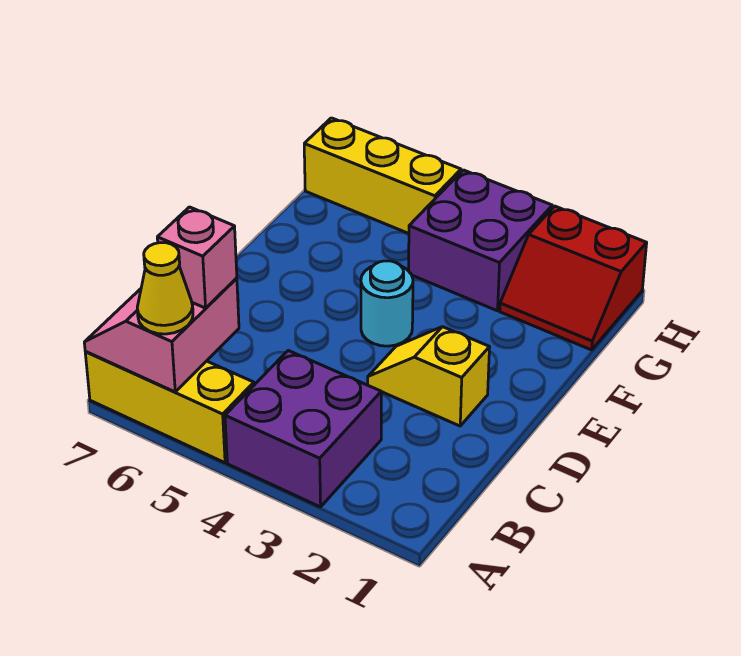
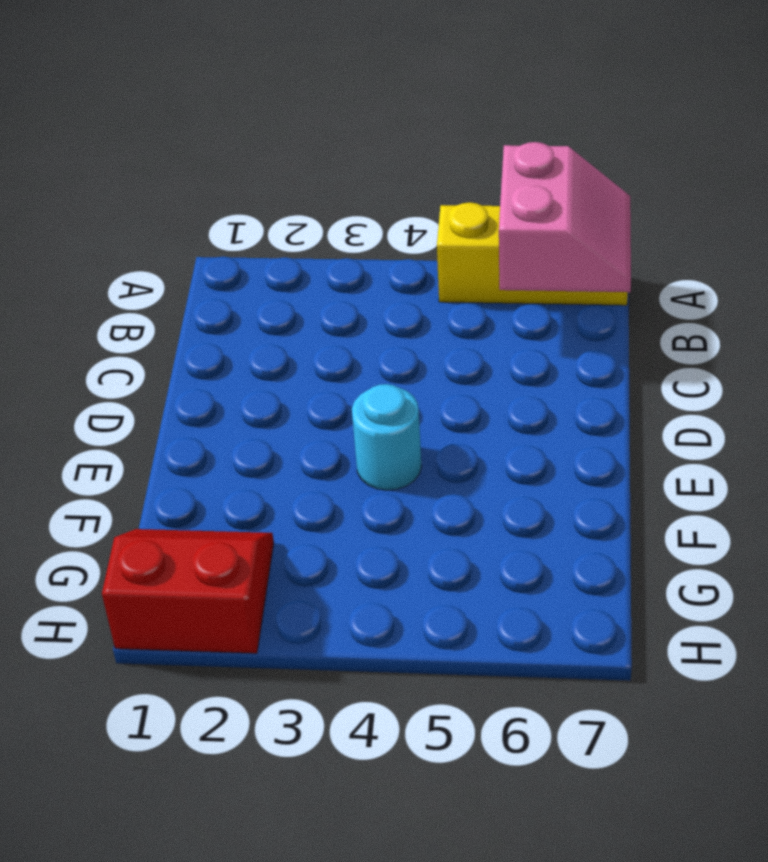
none -> purple brick A3:B4 level 1
none -> yellow slope D2:D3 level 1 top 2

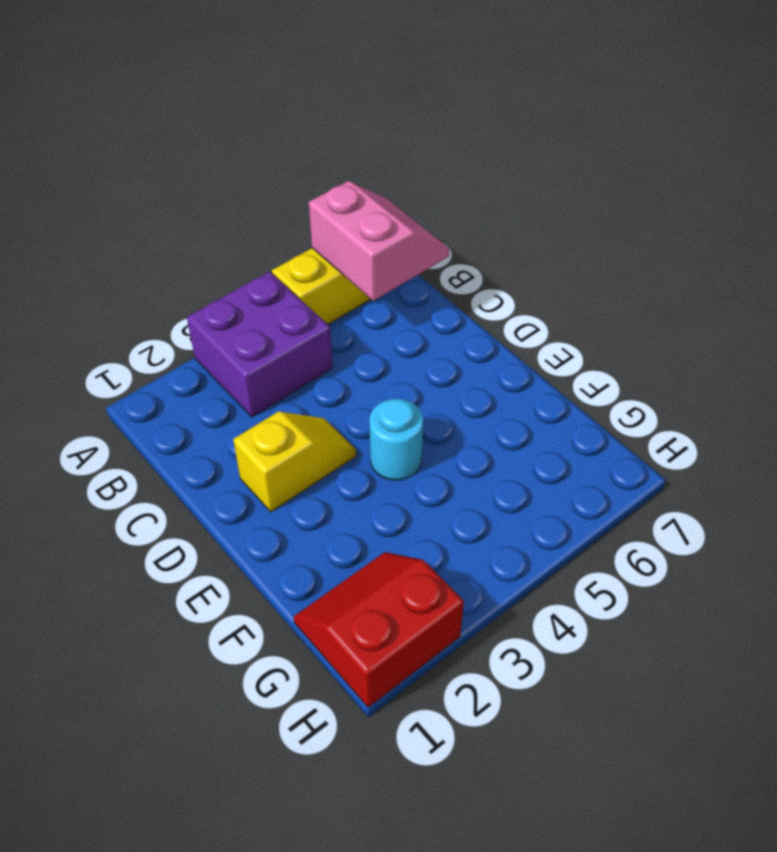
none -> purple brick G3:H4 level 1
none -> yellow brick H5:H7 level 1

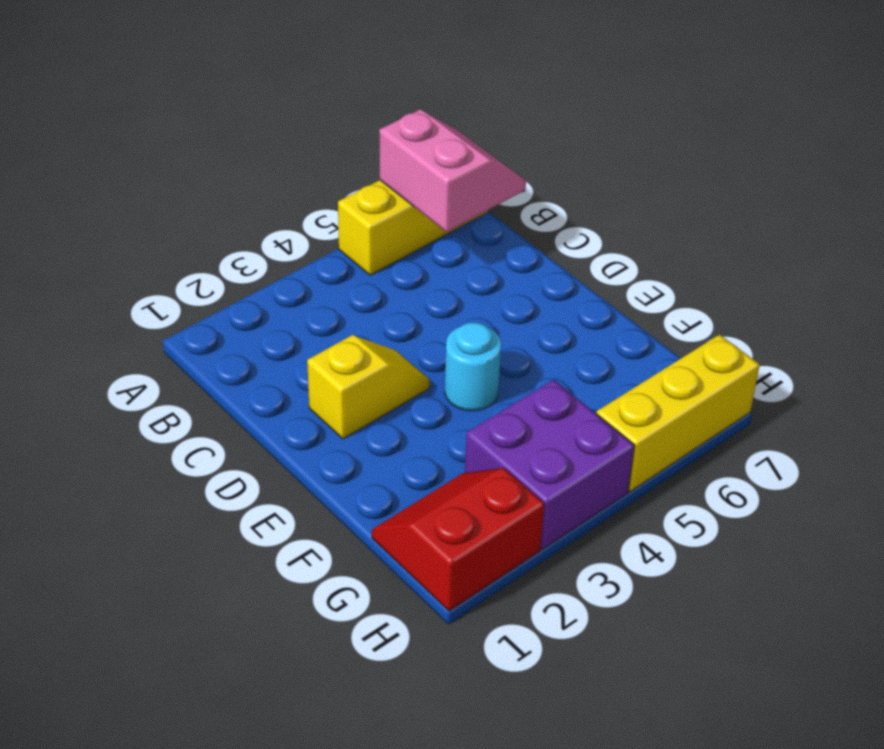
none -> purple brick A3:B4 level 1
none -> yellow cone A6 level 3

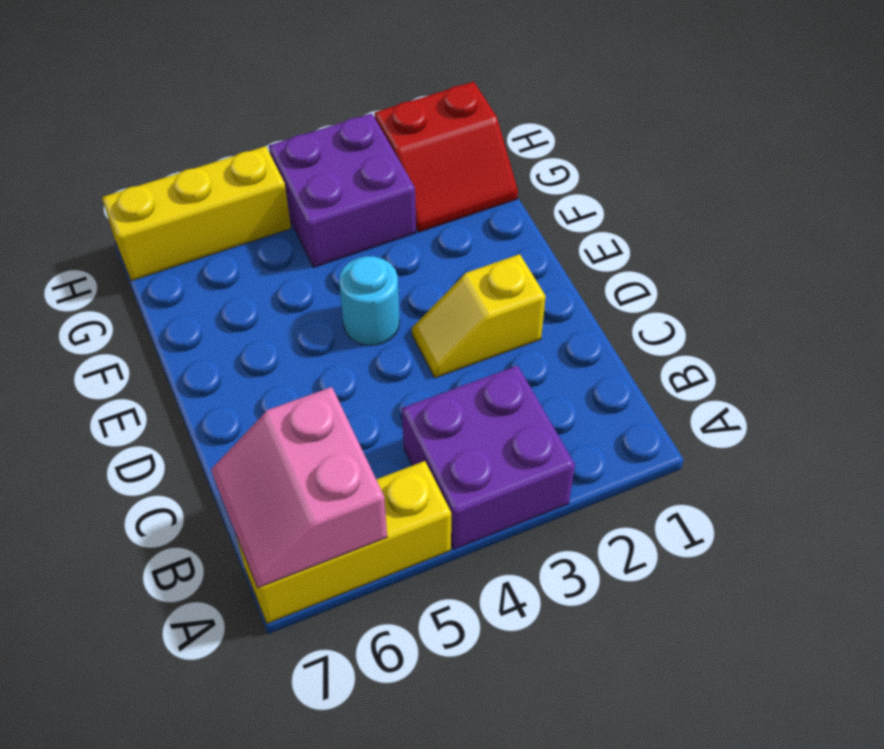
none -> yellow cone A6 level 3
none -> pink brick B6 level 3

